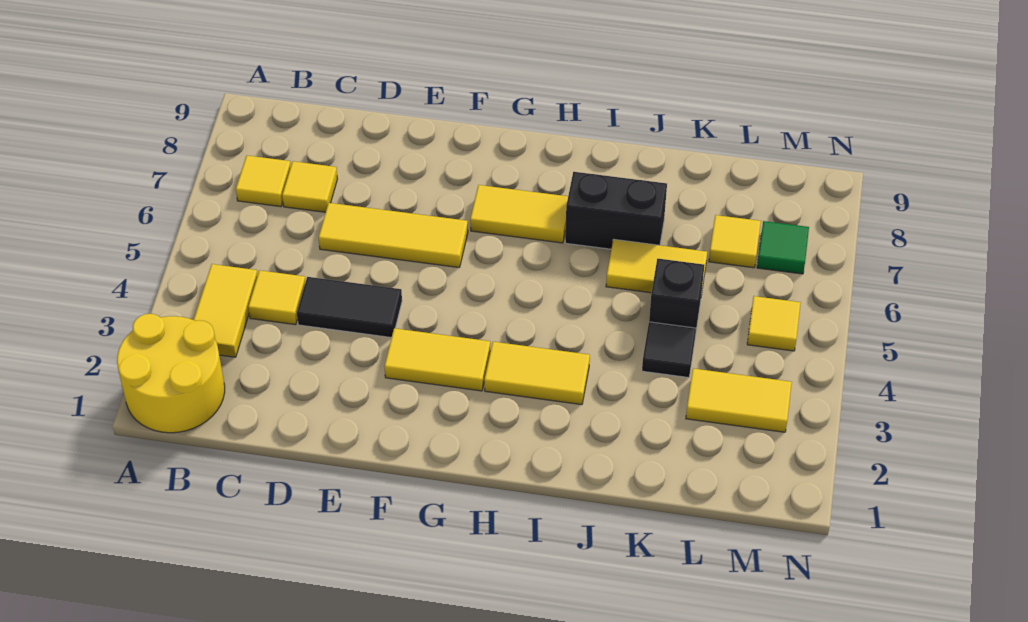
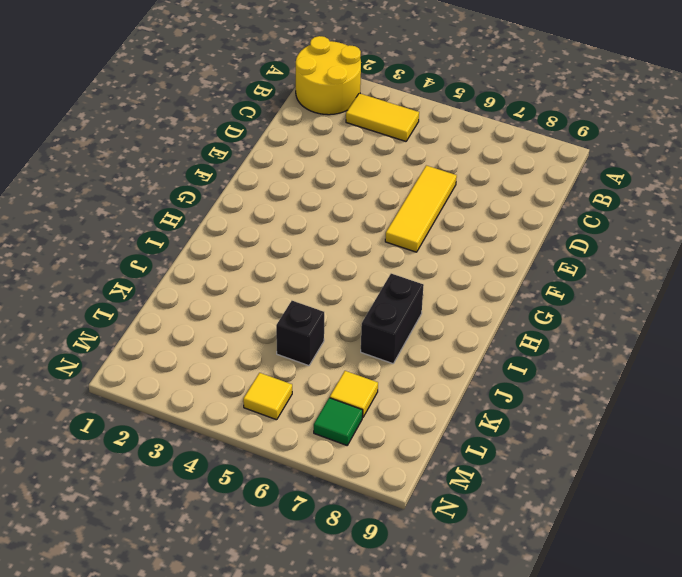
none -> yellow tile B7 level 1
none -> yellow tile C4 level 1
none -> yellow tile C7 level 1

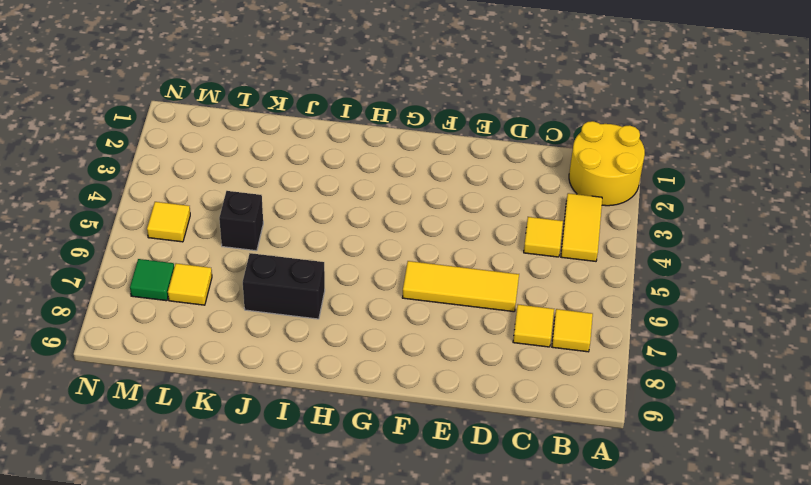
none -> black tile D4:E4 level 1
none -> yellow tile F3:G3 level 1
none -> yellow tile G7:H7 level 1

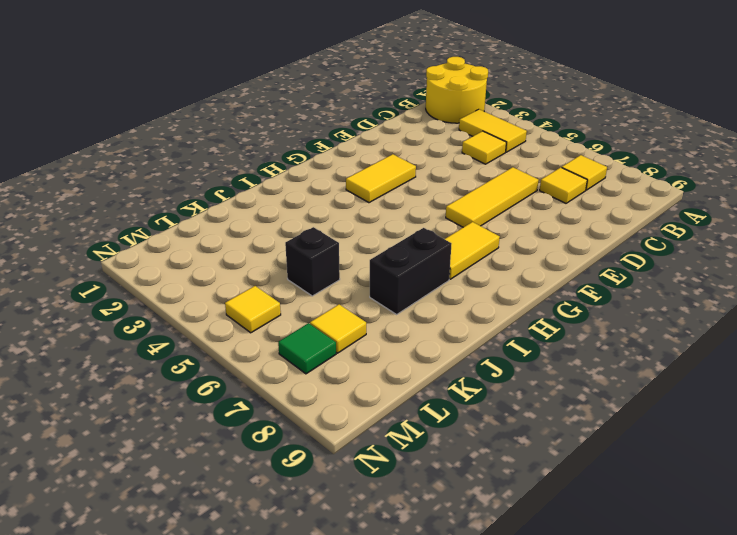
none -> black tile D4:E4 level 1
none -> yellow tile H3:I3 level 1
none -> yellow tile J6:K6 level 1

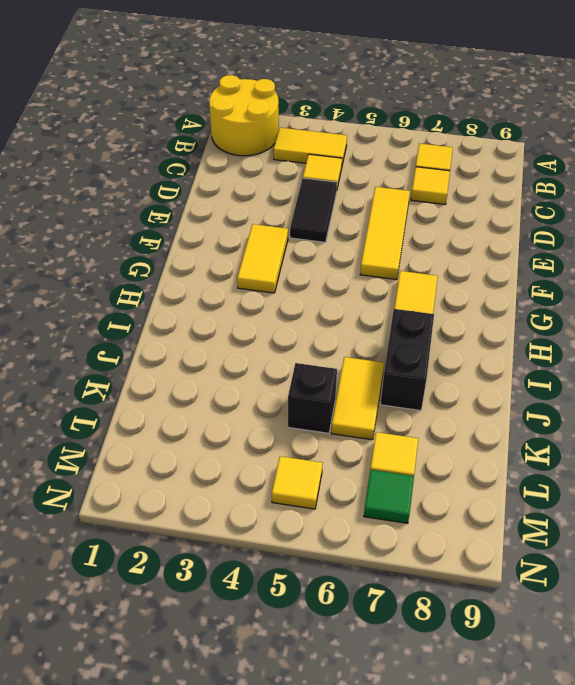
none -> yellow tile H3:I3 level 1
none -> black tile K4 level 1
none -> yellow tile L3:M3 level 1

